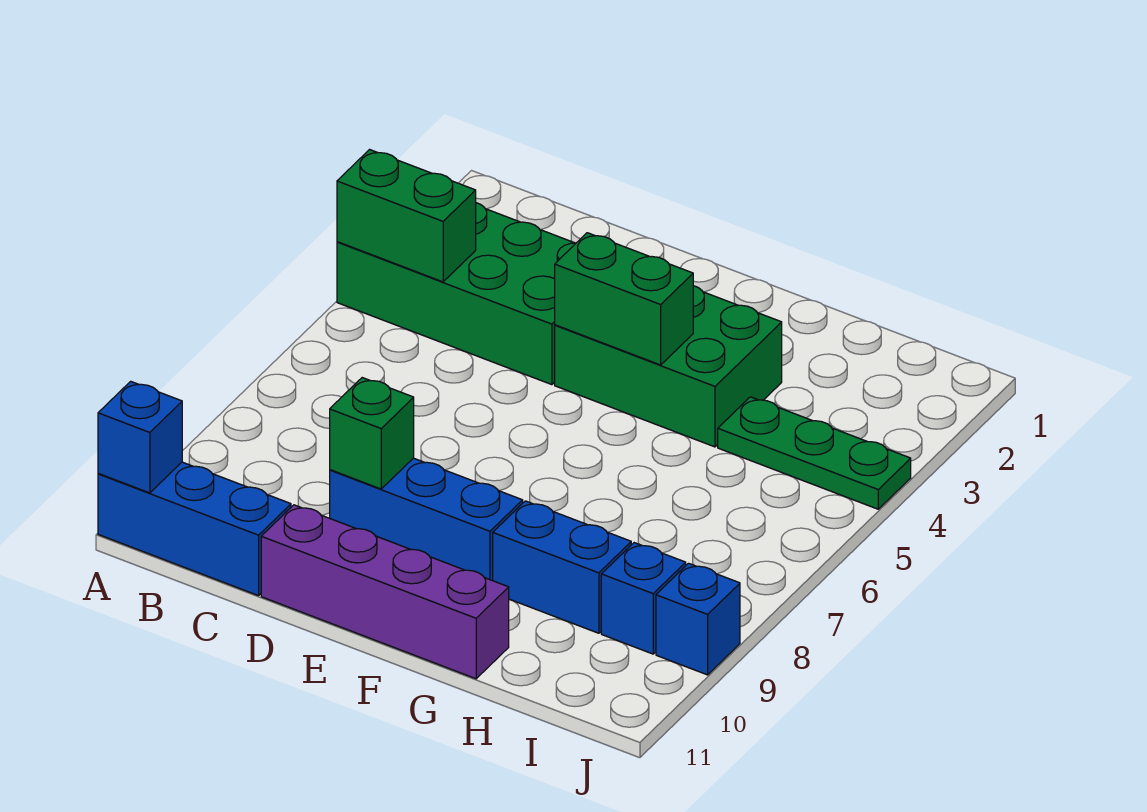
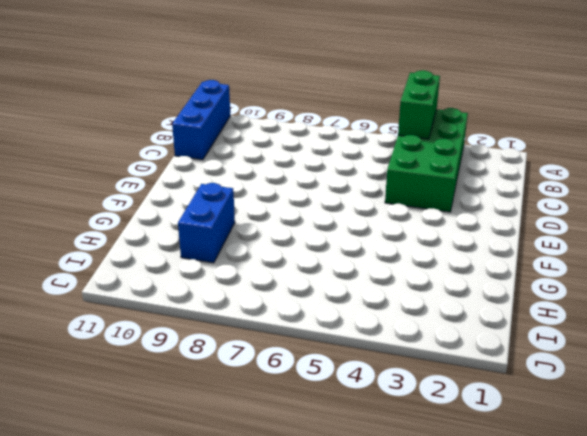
none -> blue brick D9:F9 level 1
none -> purple brick D11:G11 level 1
none -> green brick E3:G4 level 1

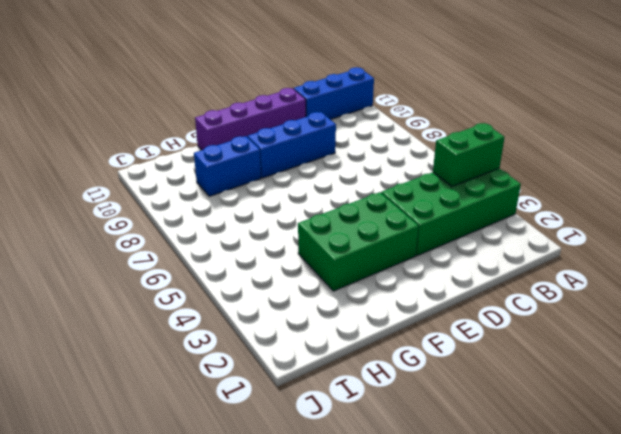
none -> green plate H4:J4 level 1
none -> blue brick I9 level 1
none -> blue brick J9 level 1

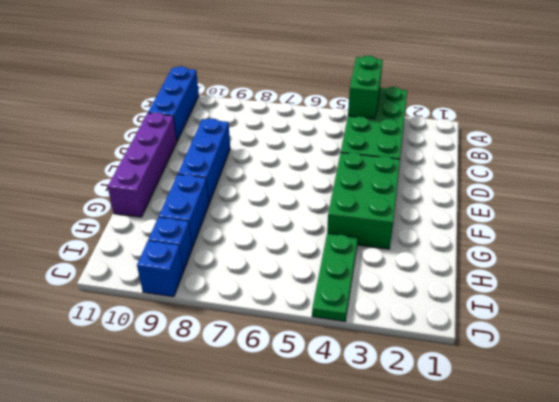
none -> blue brick A11 level 2
none -> green brick D9 level 2
none -> green brick E4:F4 level 2

